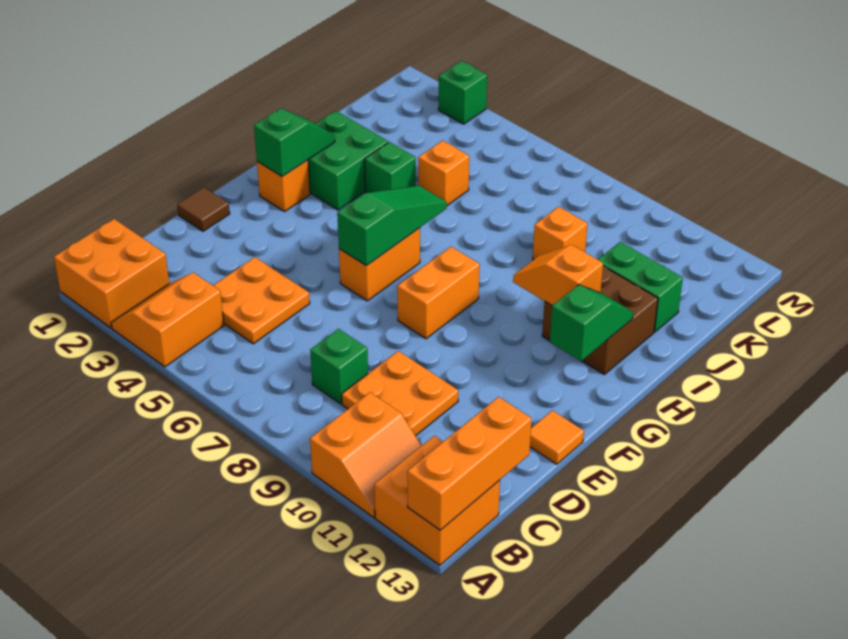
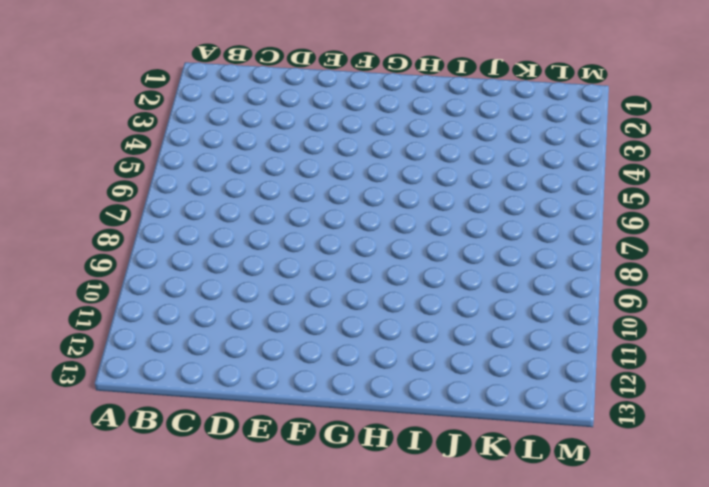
none -> orange brick A1:B2 level 1
none -> orange slope A3:B4 level 1 top 4
none -> orange slope A10:B11 level 1 top 10

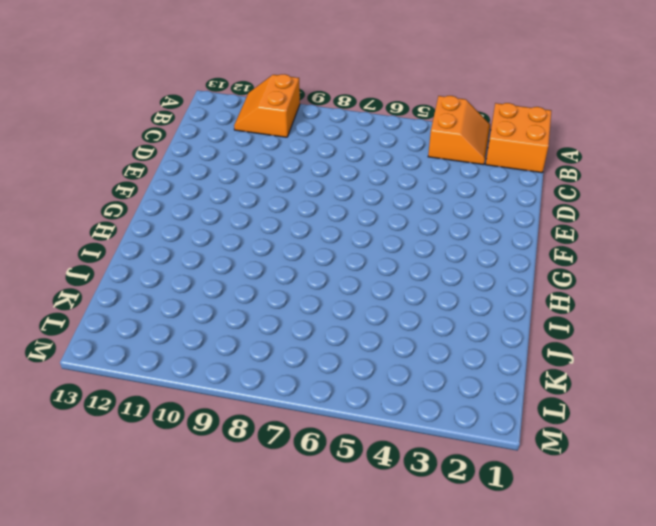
none -> orange brick A12:B13 level 1
none -> orange plate C4:D5 level 1
none -> green brick C8 level 1

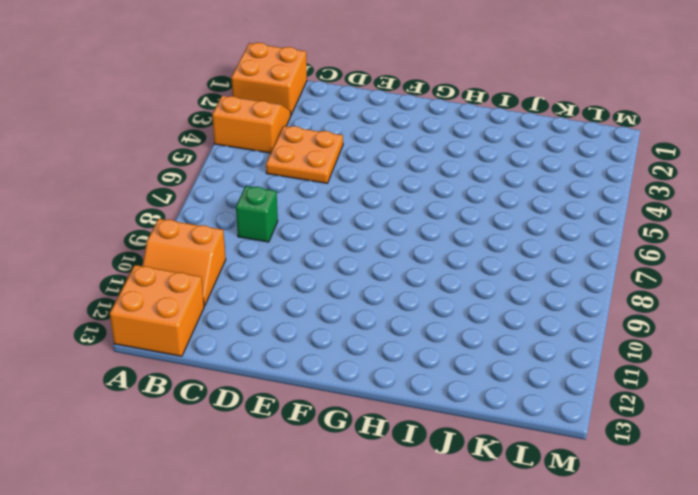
none -> orange plate C9:D10 level 1
none -> brown tile E1 level 1
none -> orange tile E13 level 1

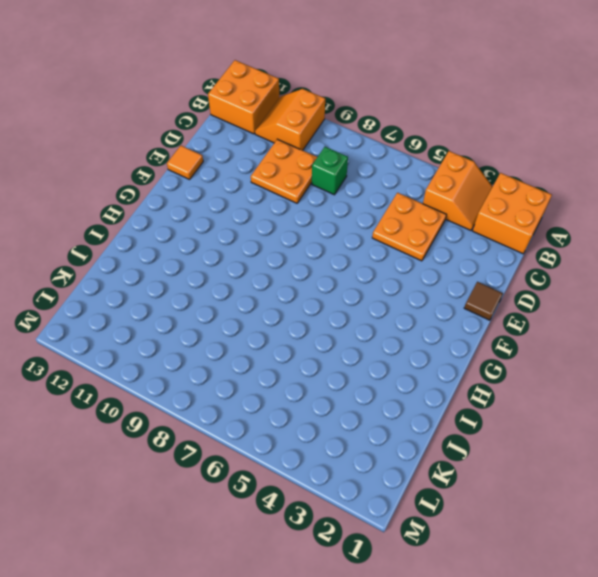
none -> orange brick F6:G6 level 1
none -> orange brick F8:G8 level 1
none -> orange brick G2 level 1

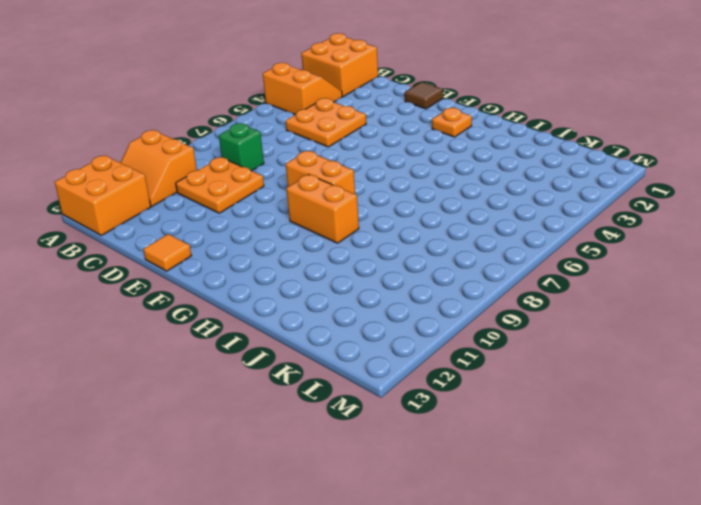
orange plate G2 level 1 -> orange brick G2 level 1
orange brick G9:H9 level 1 -> orange brick F6:G6 level 1
none -> green brick H2:I3 level 1
none -> brown brick H11:I12 level 1
none -> green brick I4 level 1

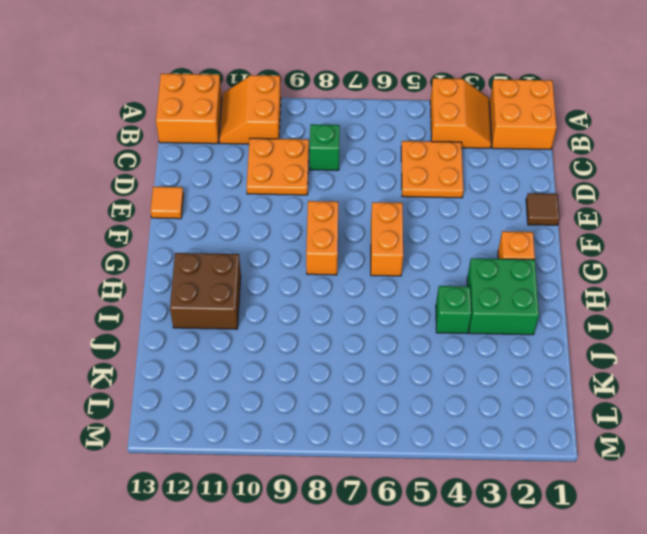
none -> orange brick J5 level 1
none -> orange brick J9 level 1
none -> green brick J11:J12 level 1

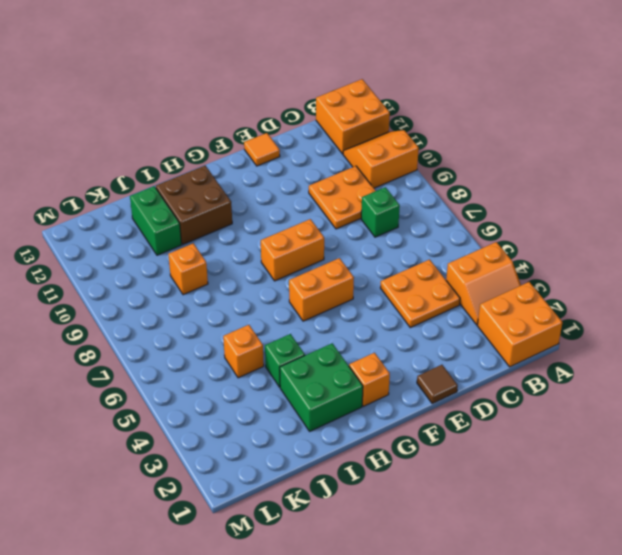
none -> green brick M3 level 1
none -> orange brick A13:C13 level 2
none -> green slope F6:H6 level 2 top F

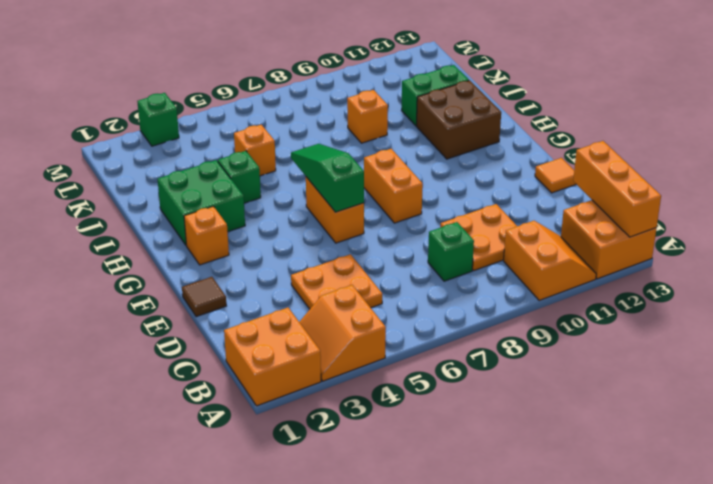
none -> green slope G2:H2 level 2 top G
none -> green slope G12:H12 level 2 top G
none -> orange slope H10:H11 level 2 top 11

